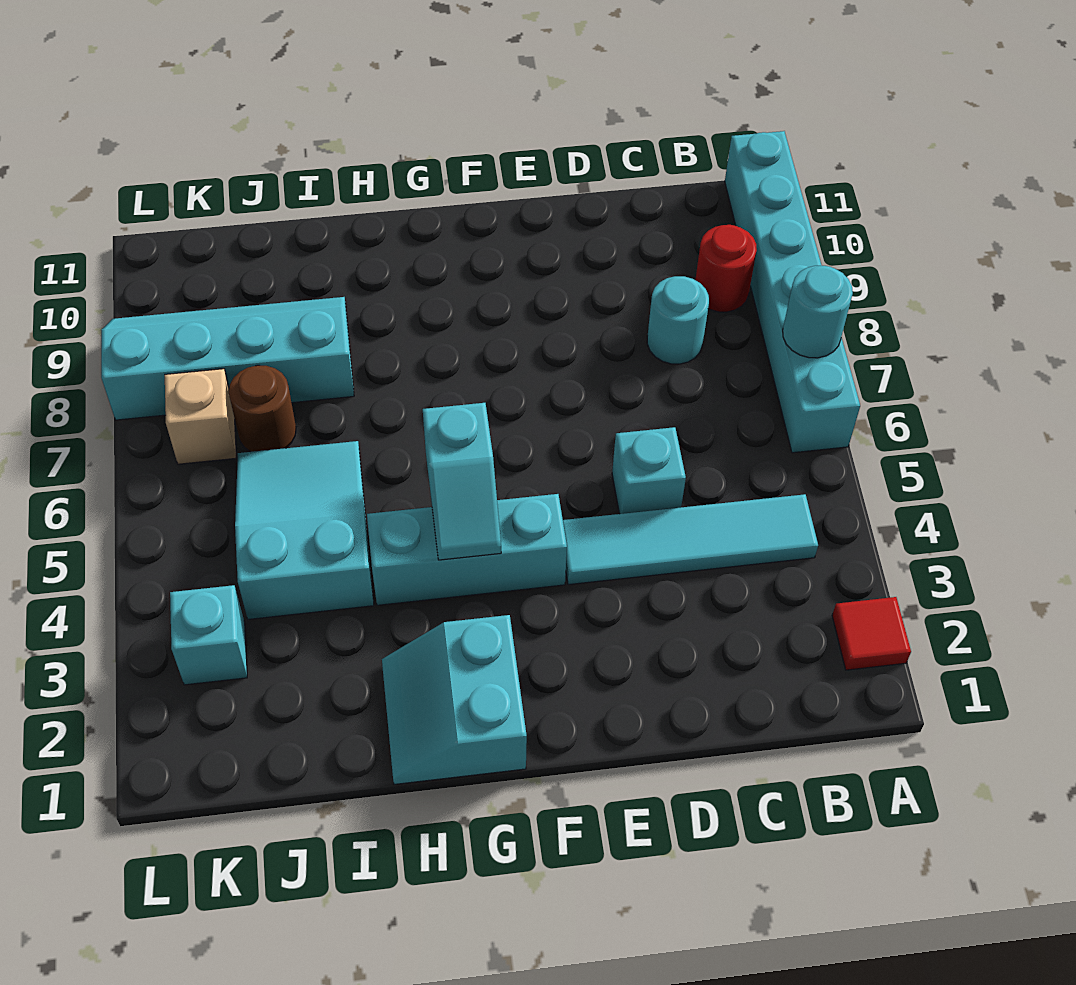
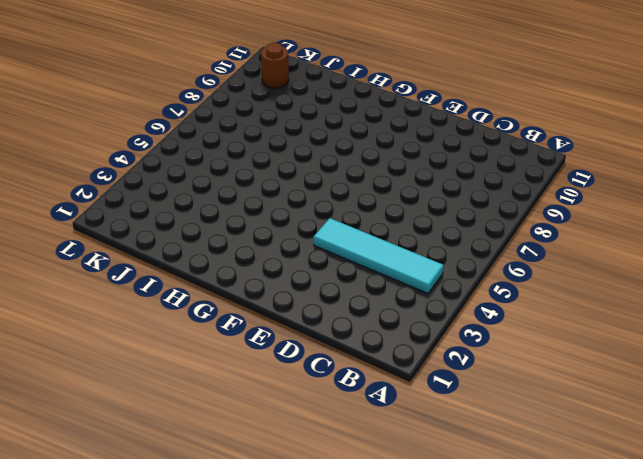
brown round brick K10 level 1 -> brown round brick J7 level 1
none -> red tile A2 level 1
none -> cyan brick A6:A11 level 1
none -> red round brick B9 level 1

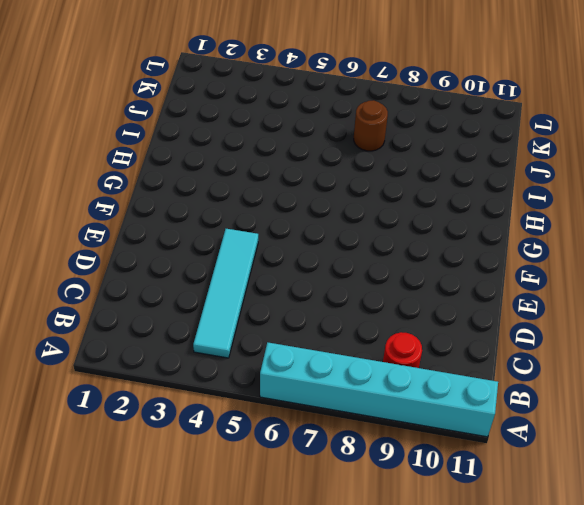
none -> red tile A2 level 1
none -> cyan round brick C8 level 1
none -> cyan brick D5 level 1

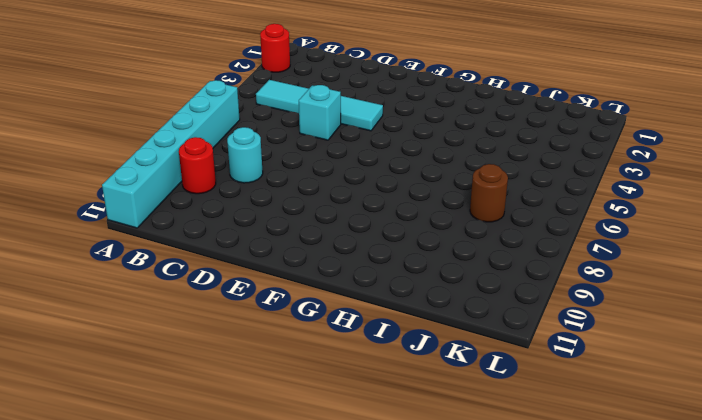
red round brick A2 level 1 -> red tile A2 level 1
none -> cyan brick F4:H4 level 1
none -> cyan slope G1:H2 level 1 top G
none -> cyan slope I4:J6 level 1 top 4

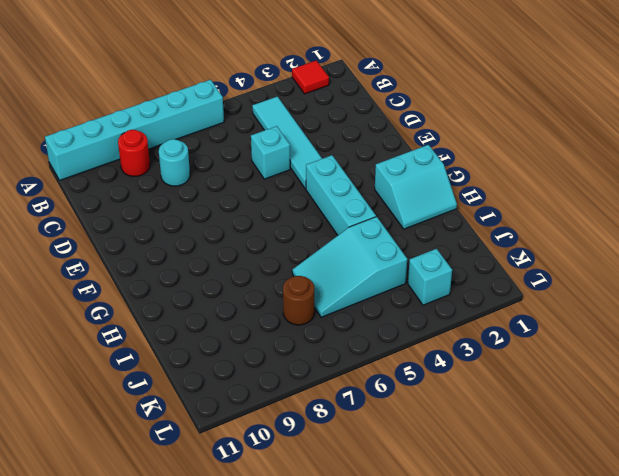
none -> cyan slope I8:L9 level 1 top 8
none -> tan brick K7 level 1
none -> cyan round brick A7 level 2

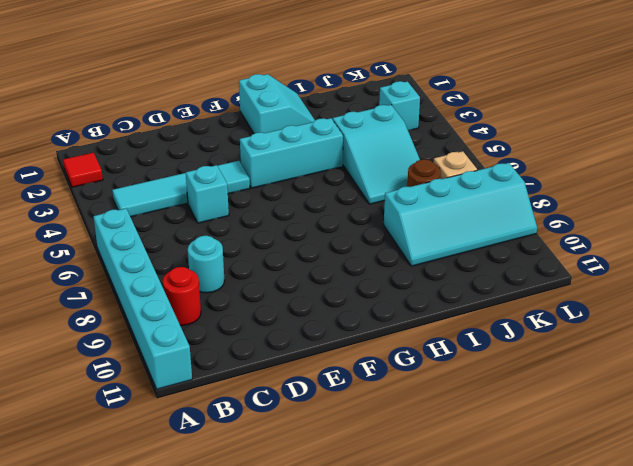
none -> cyan round brick A7 level 2
none -> cyan slope G4:G5 level 2 top 5

